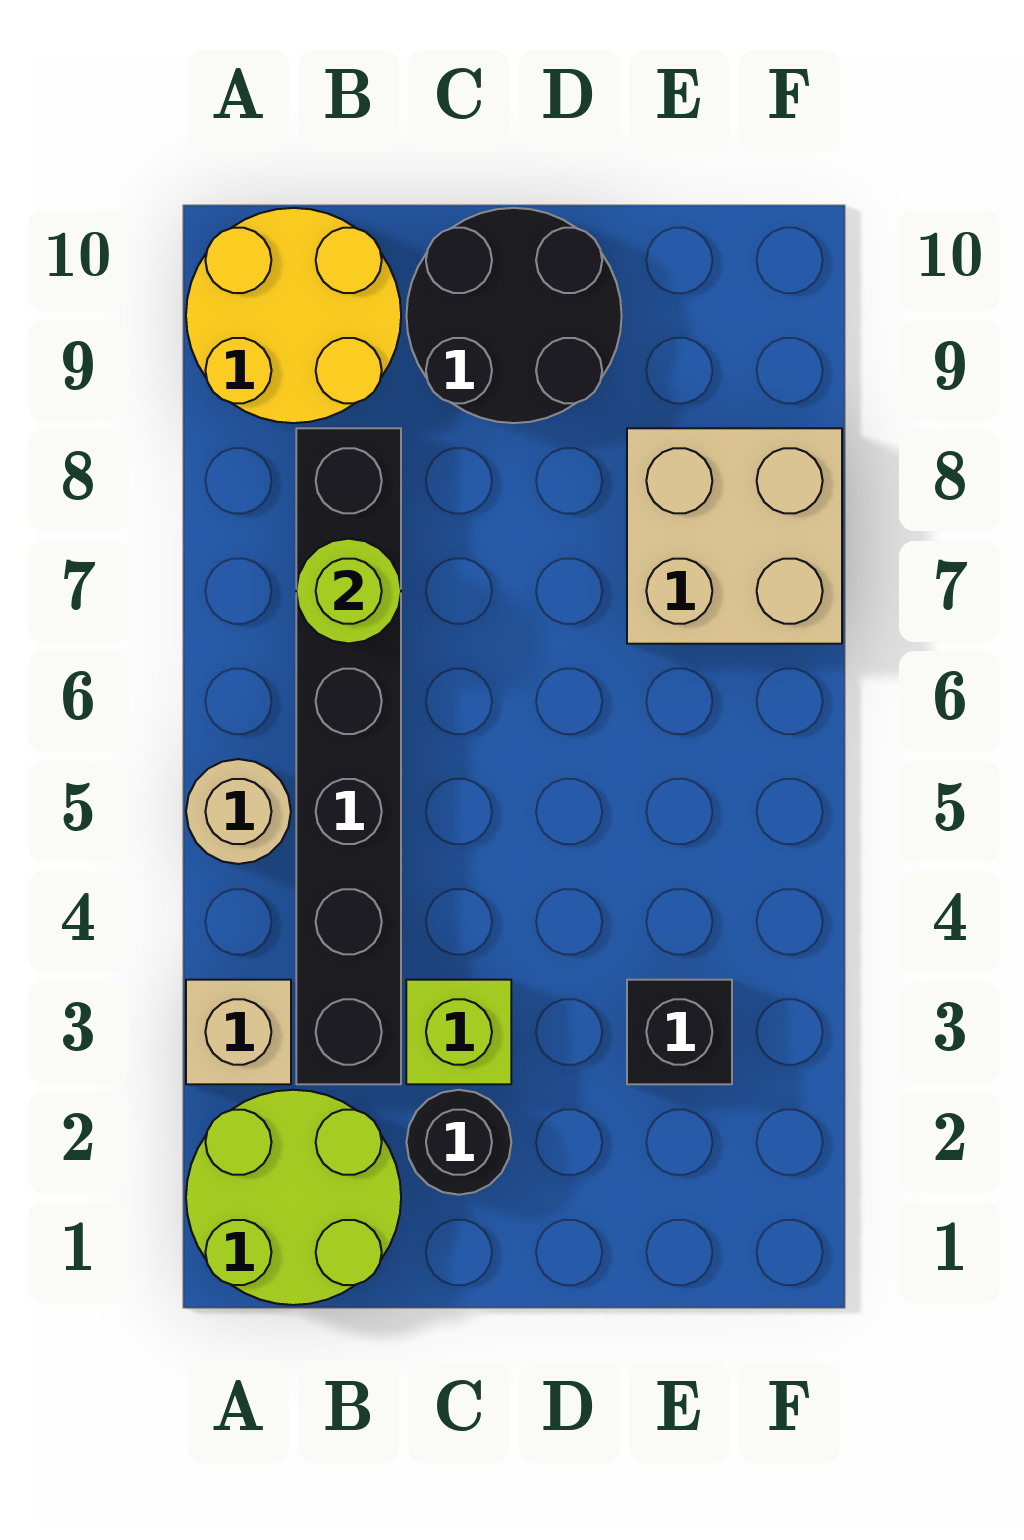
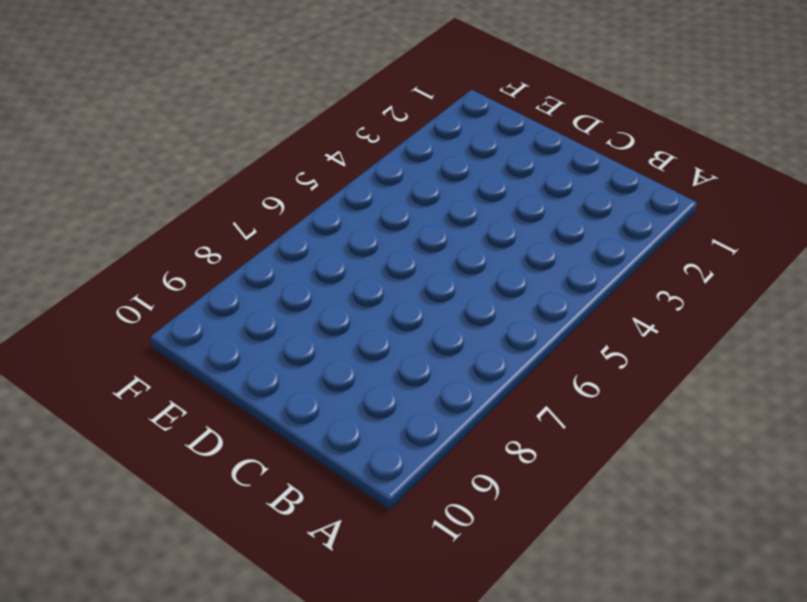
none -> lime round brick A1:B2 level 1
none -> tan brick A3 level 1

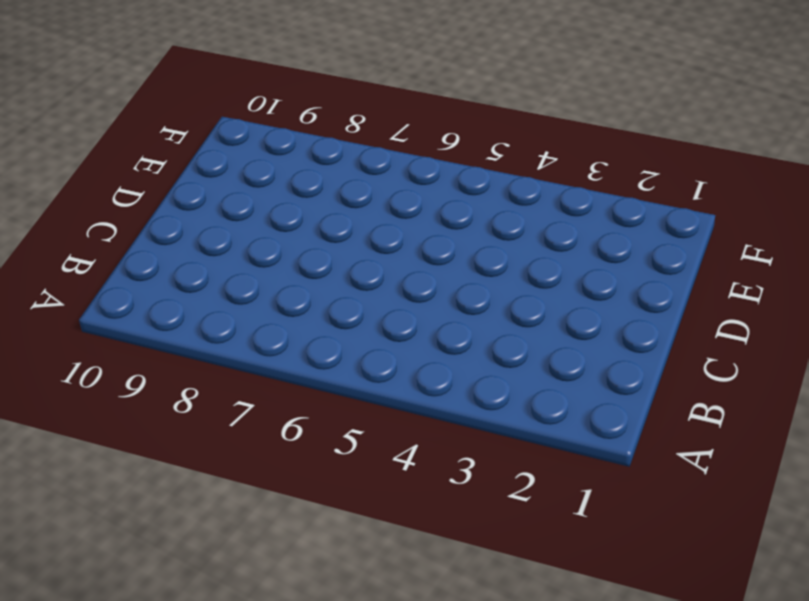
none -> lime round brick A1:B2 level 1
none -> tan brick A3 level 1

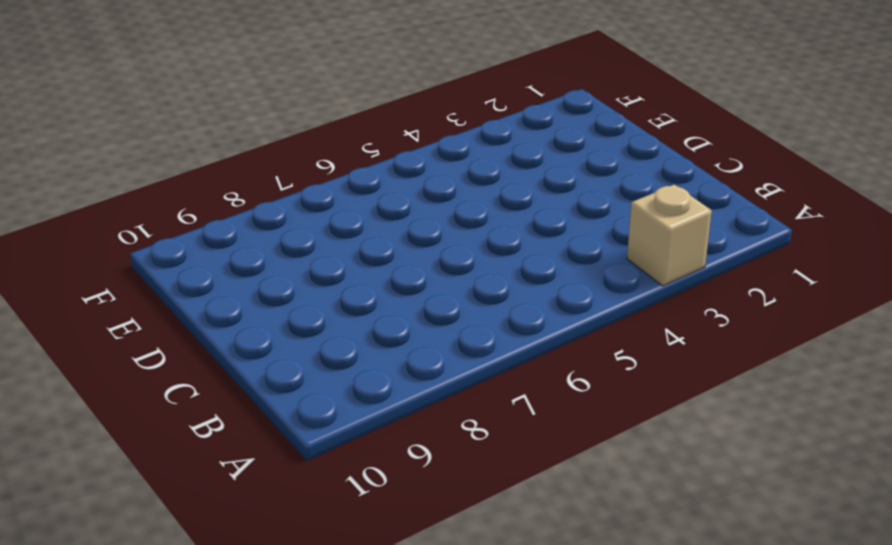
none -> lime round brick A1:B2 level 1
none -> tan round brick A5 level 1

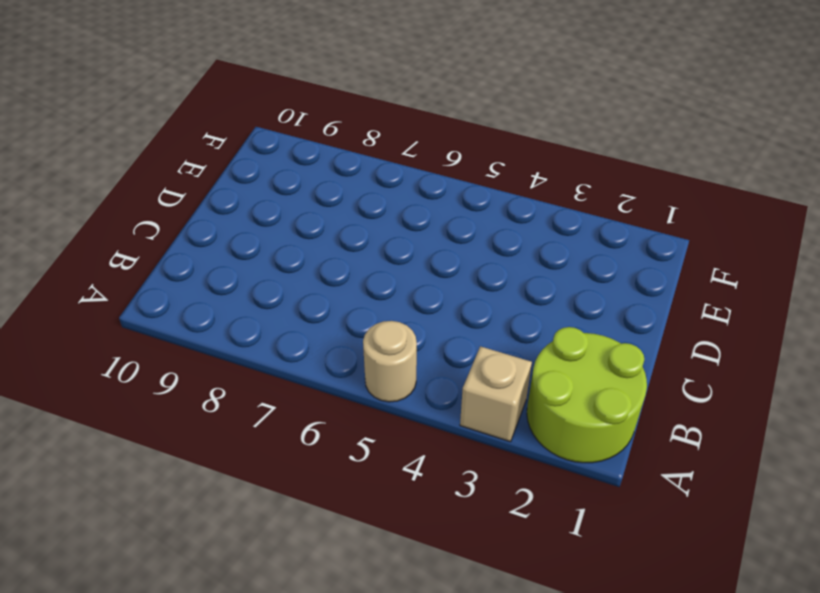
none -> yellow round brick A9:B10 level 1
none -> black brick B3:B8 level 1

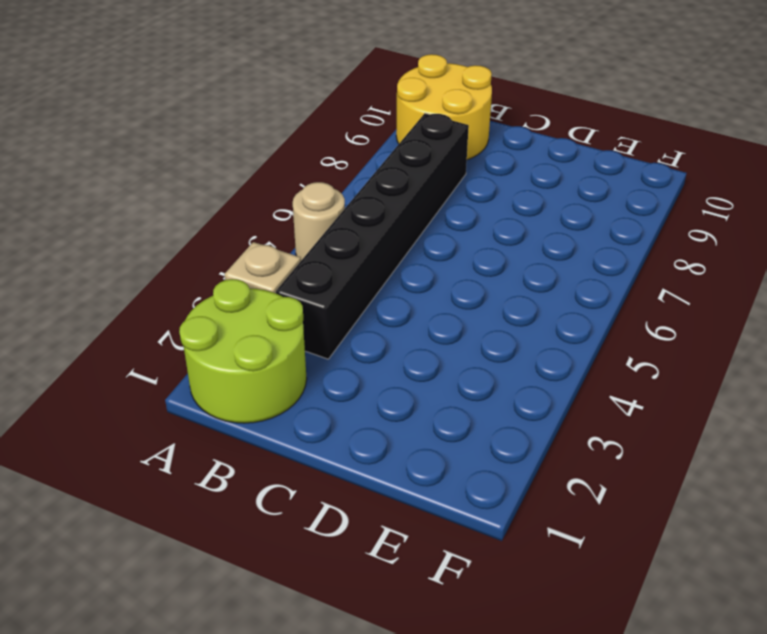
none -> black round brick C2 level 1
none -> lime brick C3 level 1

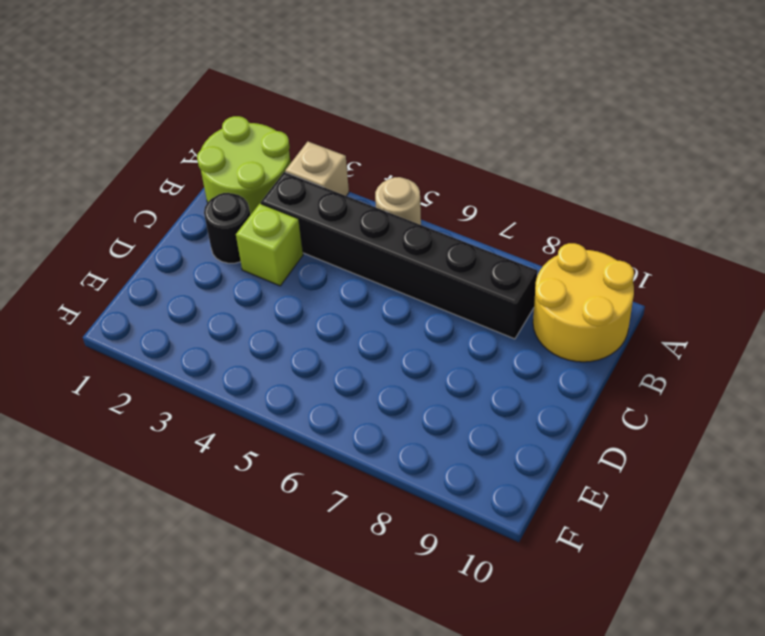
none -> black round brick C9:D10 level 1
none -> black brick E3 level 1

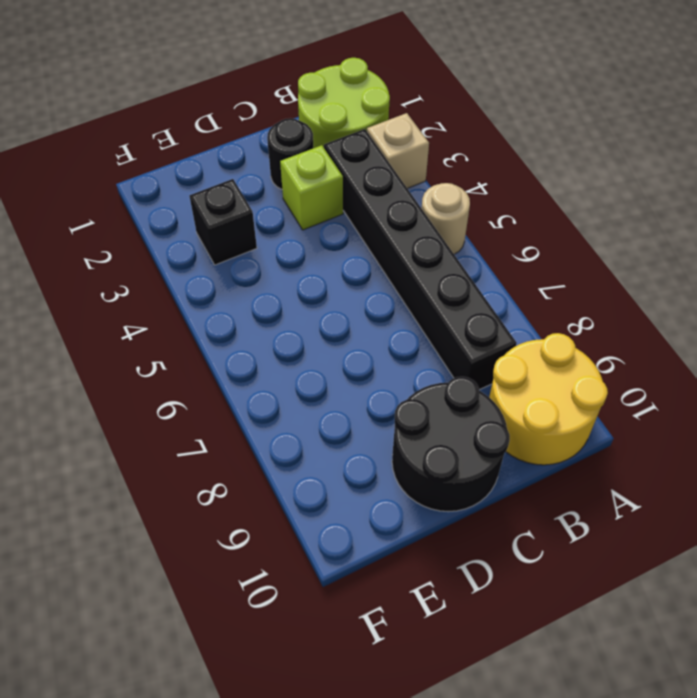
none -> tan brick E7:F8 level 1
none -> lime round brick B7 level 2

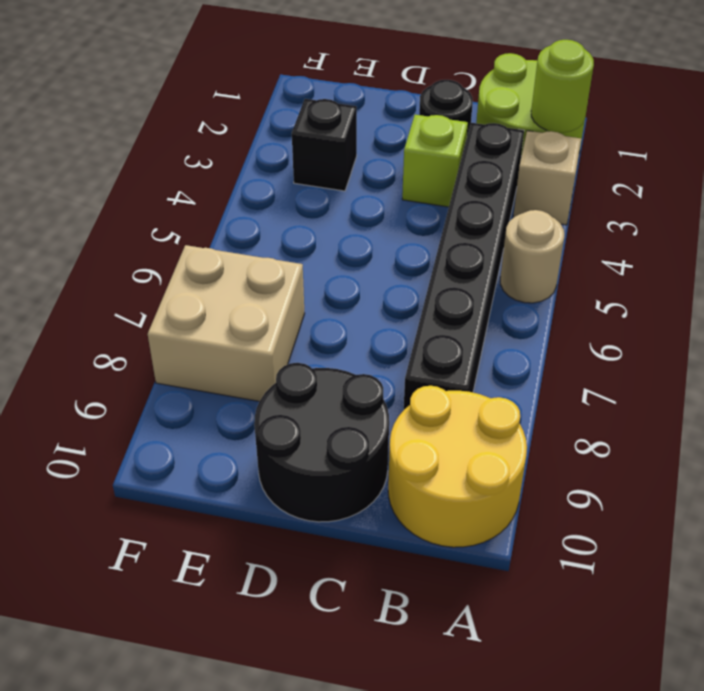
lime round brick A2 level 2 -> lime round brick B7 level 2

